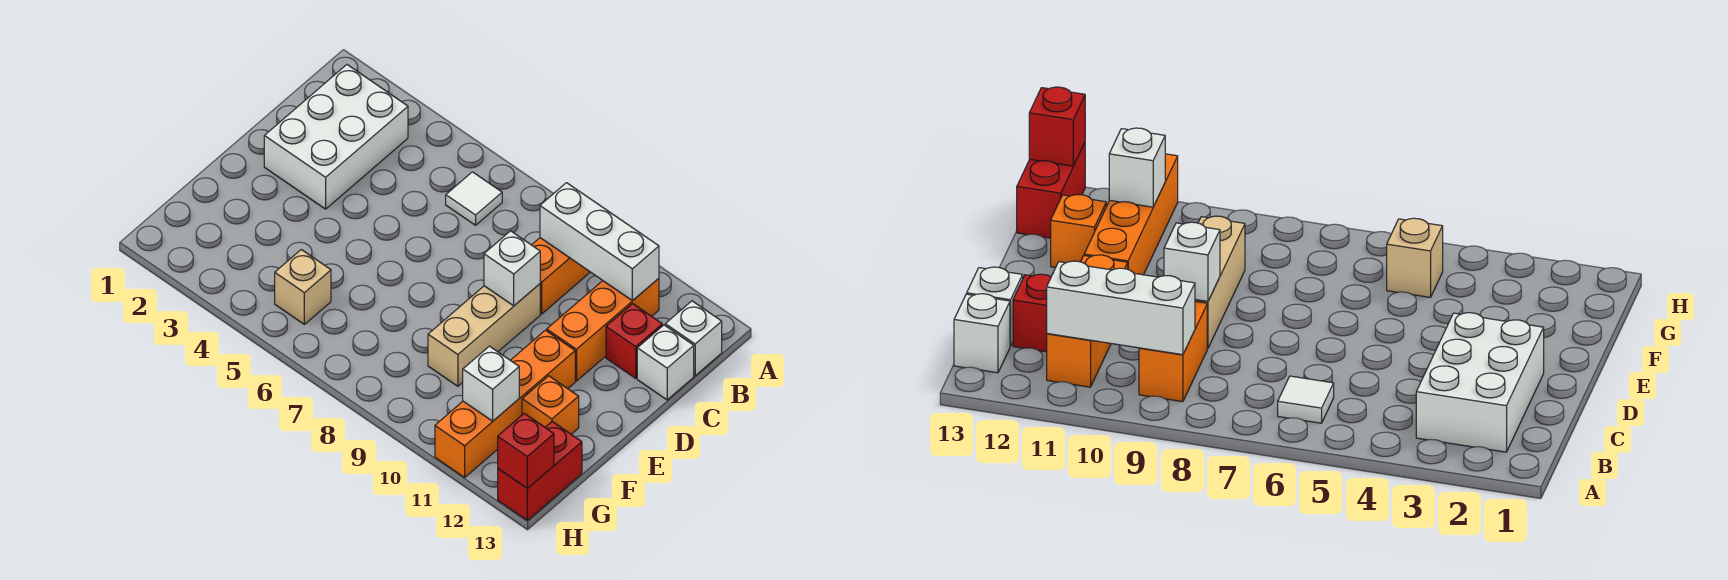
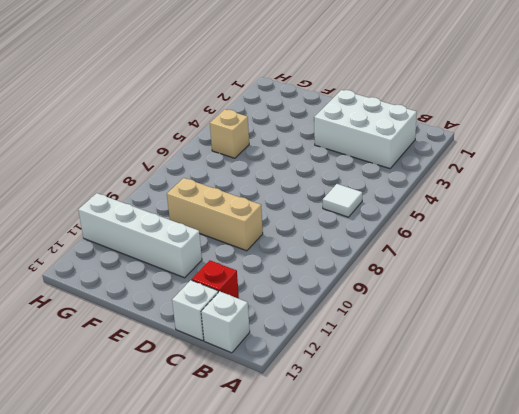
white brick E11:H11 level 1 -> orange brick E11:H11 level 1
none -> orange brick B9:C9 level 1
none -> orange brick B11:D11 level 1
none -> orange brick F12 level 1

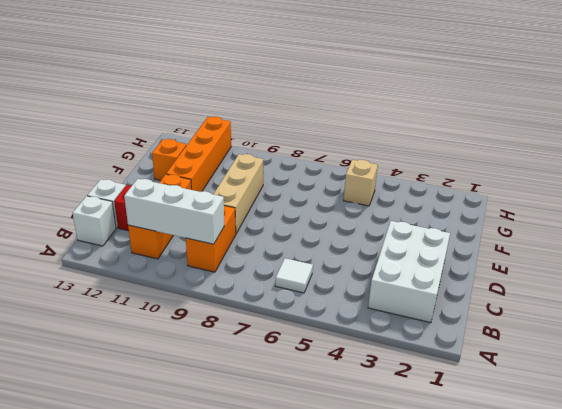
none -> red brick G13:H13 level 1
none -> white brick D9 level 2
none -> white brick G11 level 2

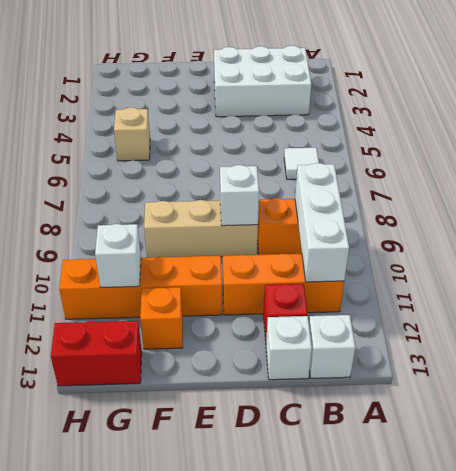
none -> red brick H13 level 2

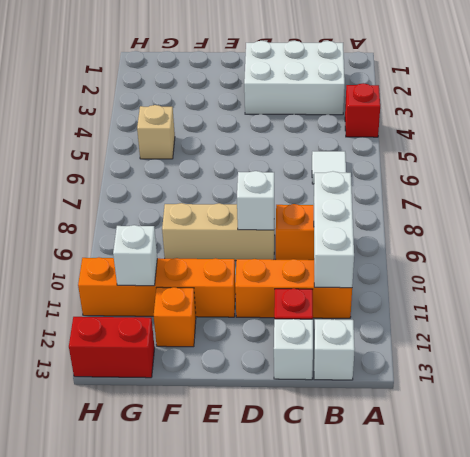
red brick A4 level 1 -> red brick H13 level 2

